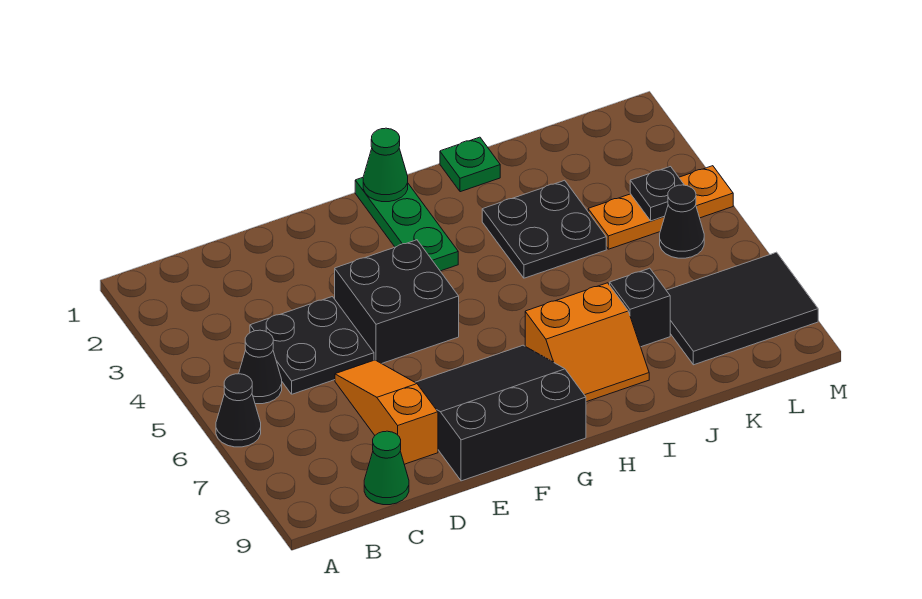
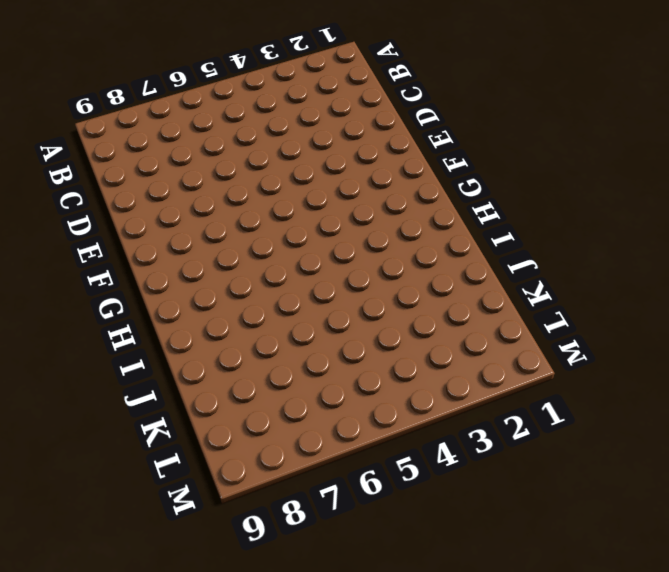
none -> black cone A6 level 1
none -> black cone B5 level 1
none -> black plate C4:D5 level 1

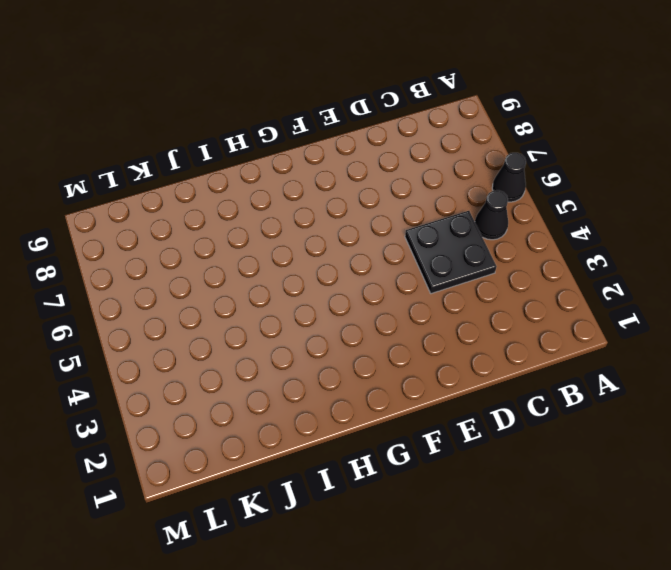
none -> green cone C9 level 1
none -> orange slope D6:D8 level 1 top 8
none -> black brick E4:F5 level 1

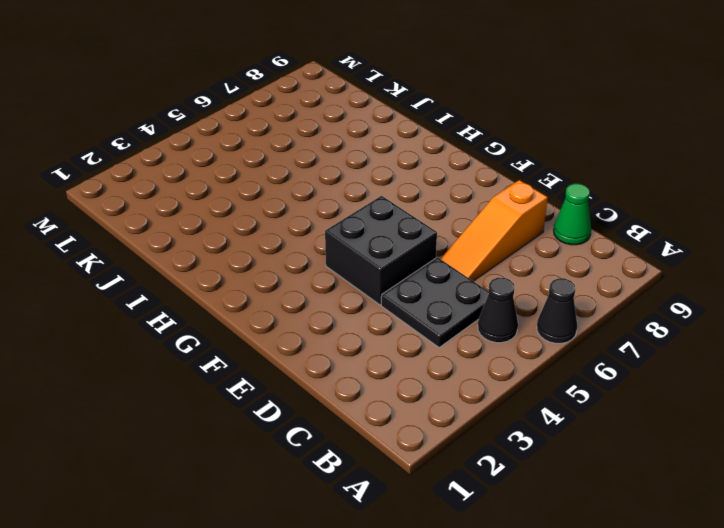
none -> black slope E7:G9 level 1 top 9
none -> green plate G1:G3 level 1
none -> orange slope H7:I8 level 1 top 7

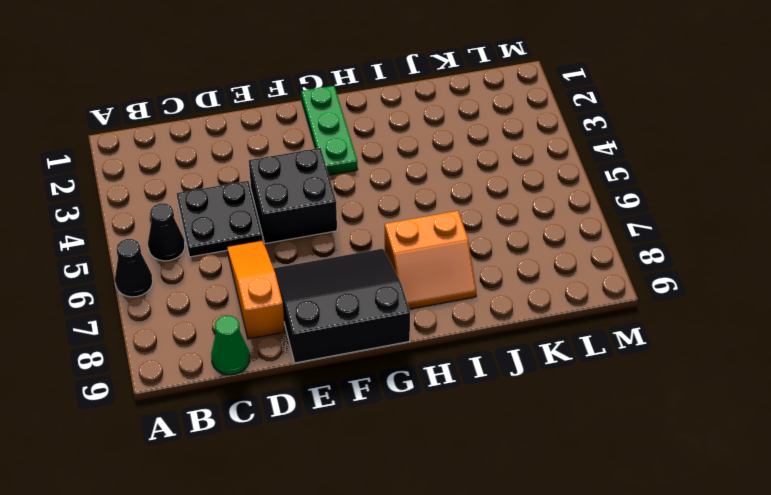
none -> green plate I1 level 1
none -> black plate I3:J4 level 1
none -> black brick J7 level 1

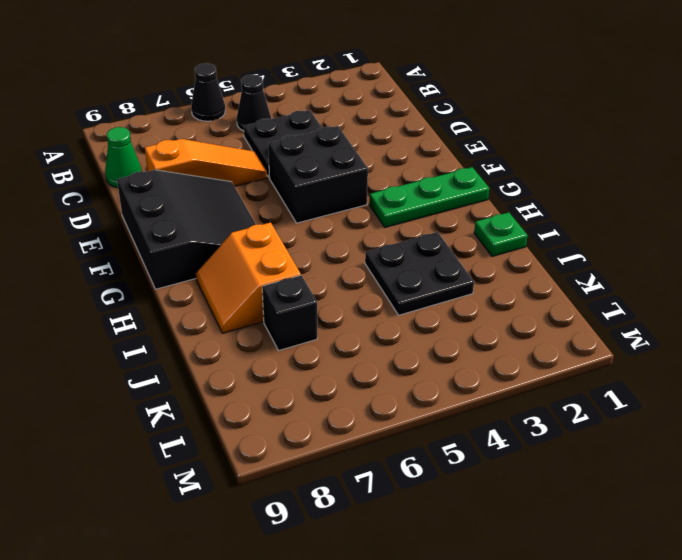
none -> orange plate K4:M4 level 1
none -> black tile K7:M8 level 1
none -> black cone L5 level 1

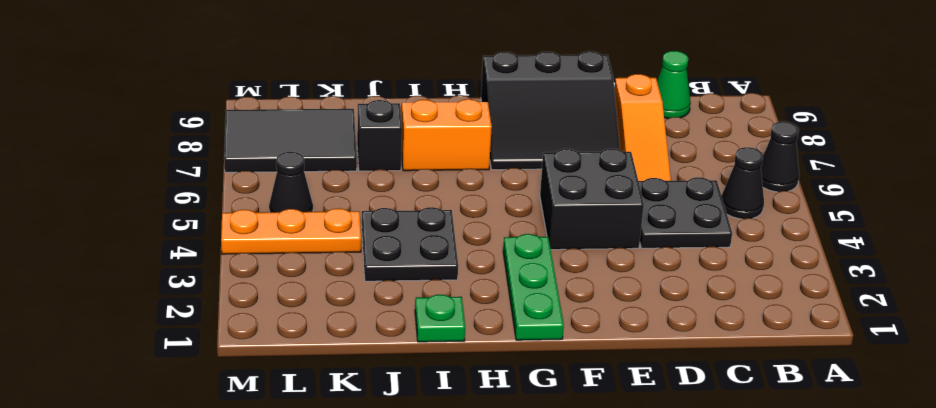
none -> green cone G1 level 2
none -> black plate L4 level 2

